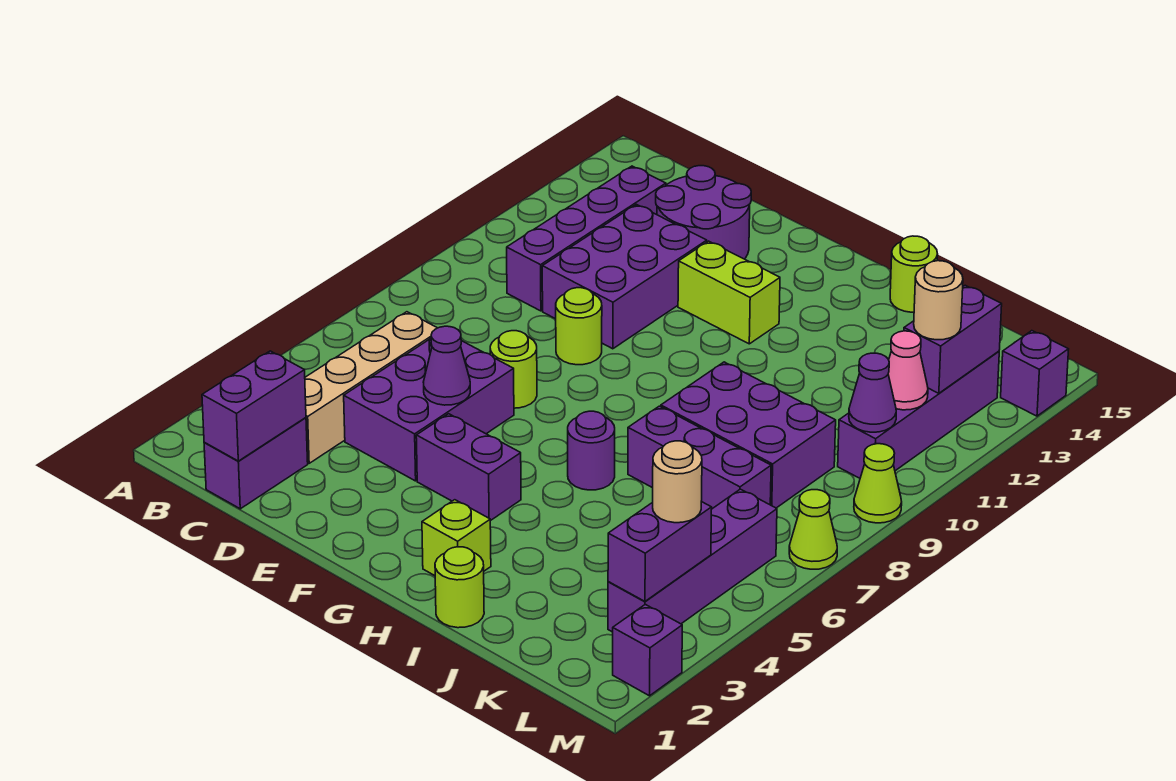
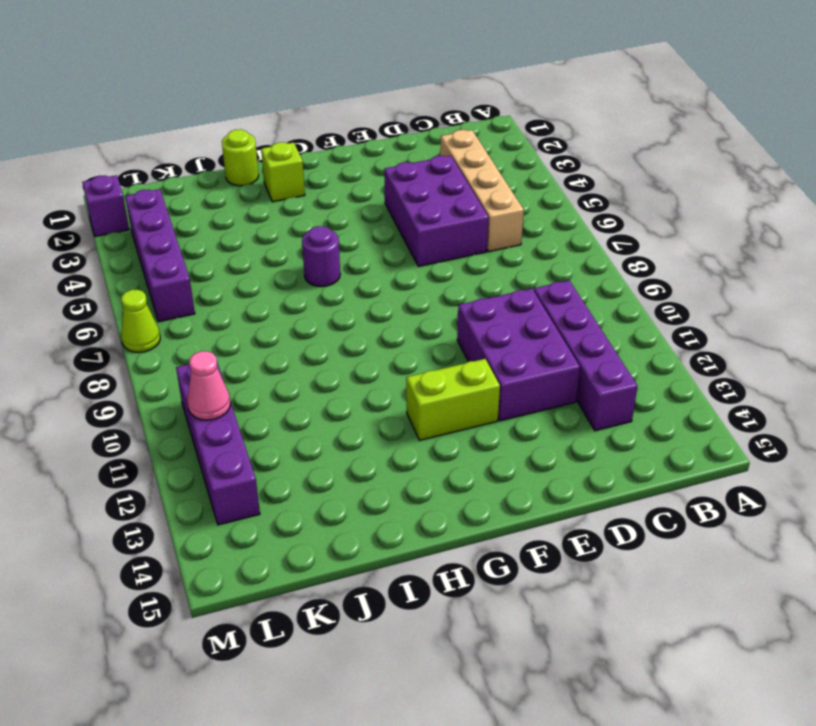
none -> purple brick C1:C2 level 1
none -> purple round brick D13:E14 level 1
none -> lime round brick E7 level 1
none -> lime round brick E9 level 1

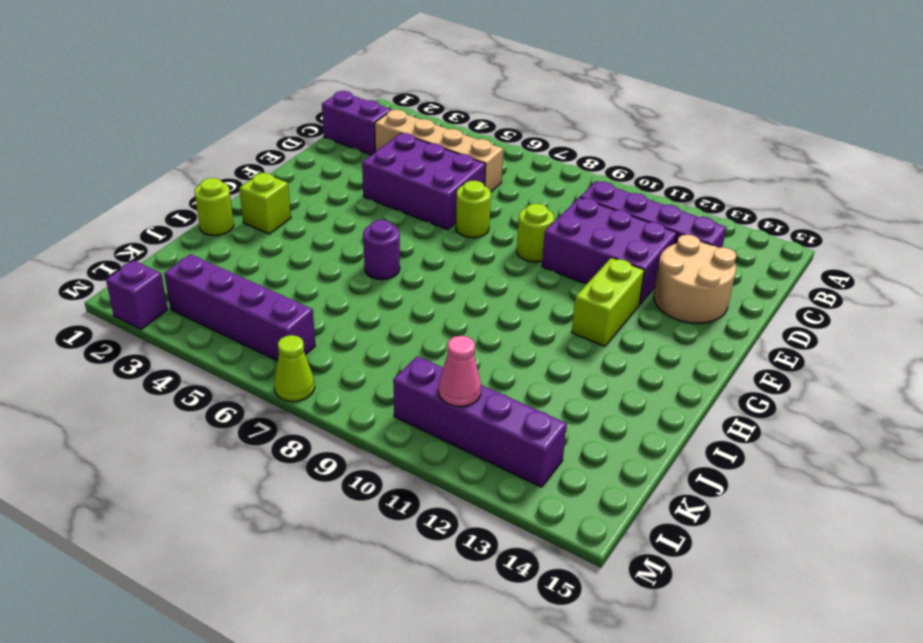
tan round brick D13:E14 level 1 -> purple round brick D13:E14 level 1
none -> purple brick F4:G4 level 1
none -> purple brick I7:K7 level 1
none -> purple brick I8:K9 level 1
none -> lime round brick I15 level 1

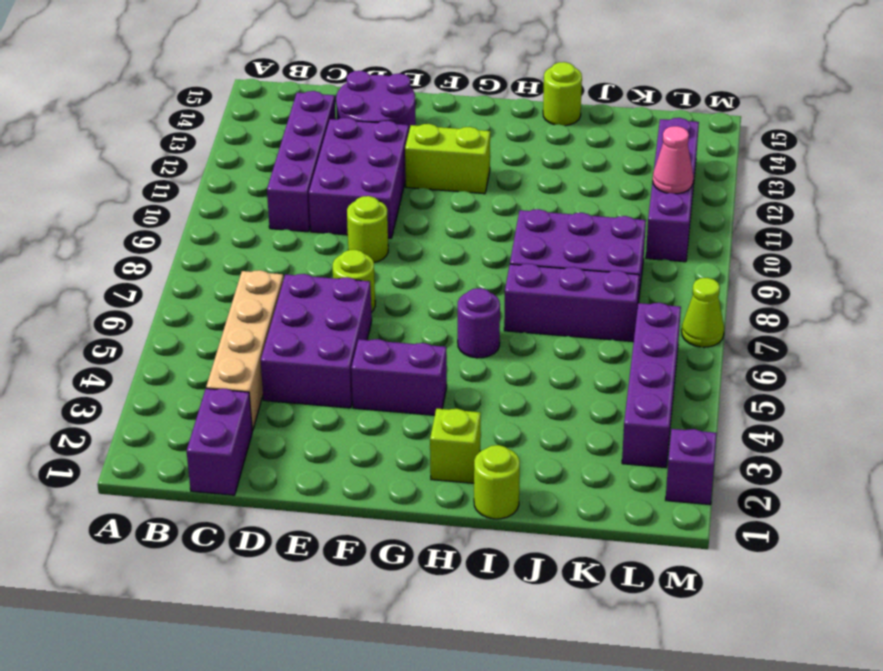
none -> lime cone M9 level 1
none -> purple brick M14 level 1
none -> purple brick C1:C2 level 2
none -> purple cone E5 level 2

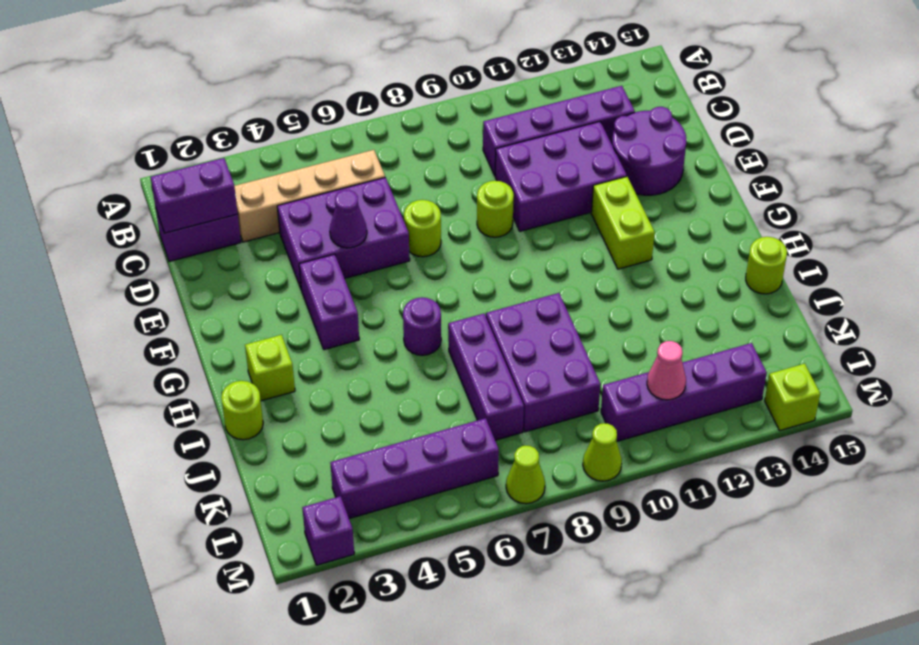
lime brick M14 level 1 -> purple brick M14 level 1
none -> purple brick L3:L4 level 2
none -> purple cone L10 level 2
none -> purple brick L12:L13 level 2
none -> tan round brick L4 level 3

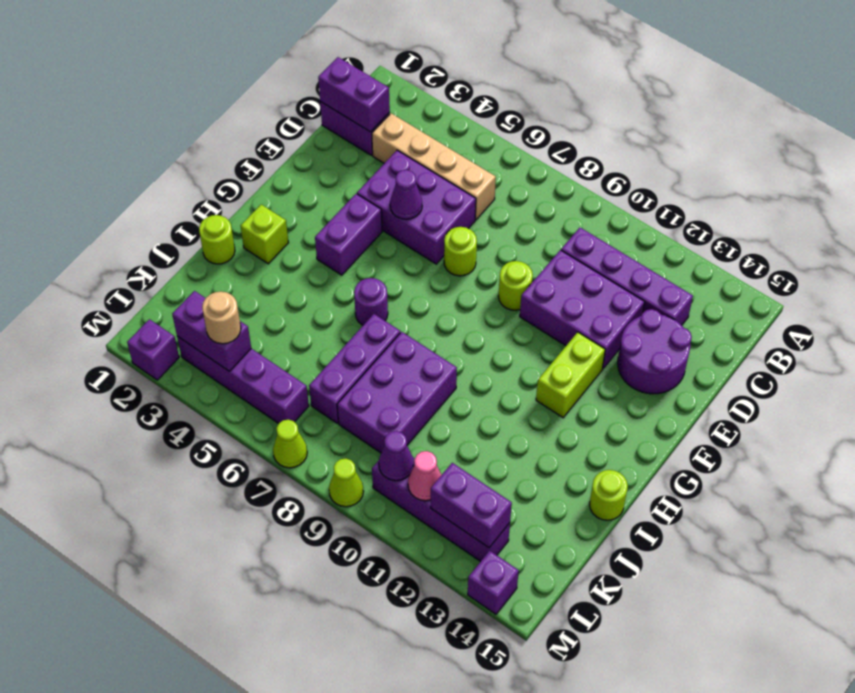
none -> tan round brick L12 level 3

